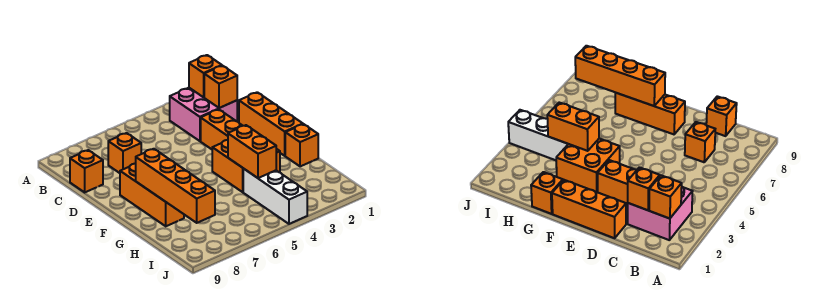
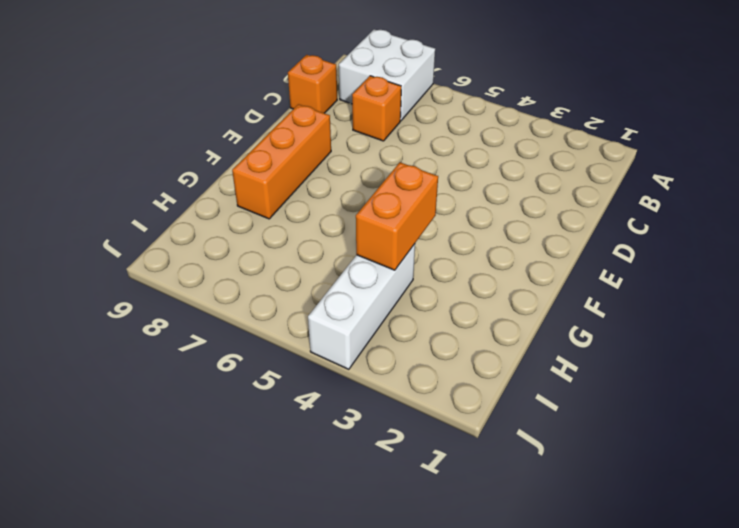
white brick A7:B8 level 1 -> none
none -> pink brick B2:C3 level 1
none -> orange brick D1:F1 level 1
none -> orange brick D3:E3 level 1

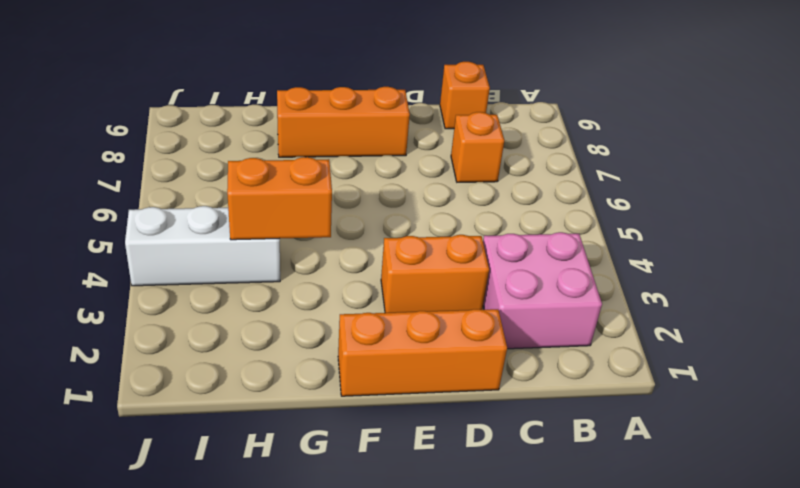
none -> orange brick F3:G4 level 1
none -> orange brick G1 level 1
none -> orange brick B2 level 2

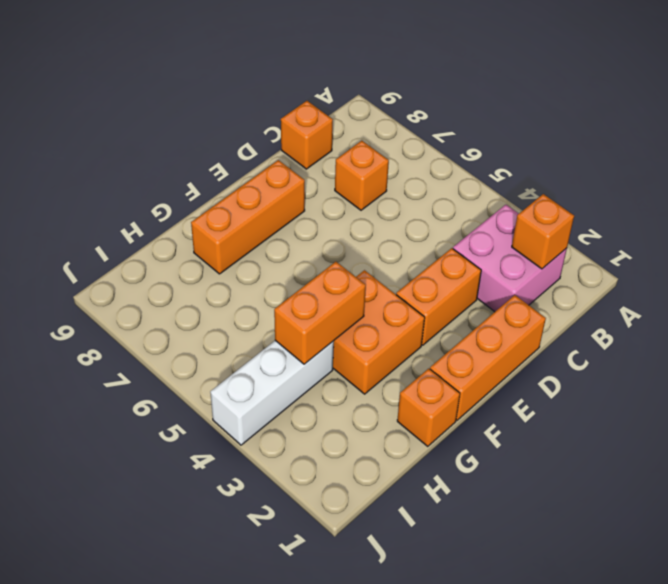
none -> orange brick C2 level 2
none -> orange brick F8:I8 level 2

